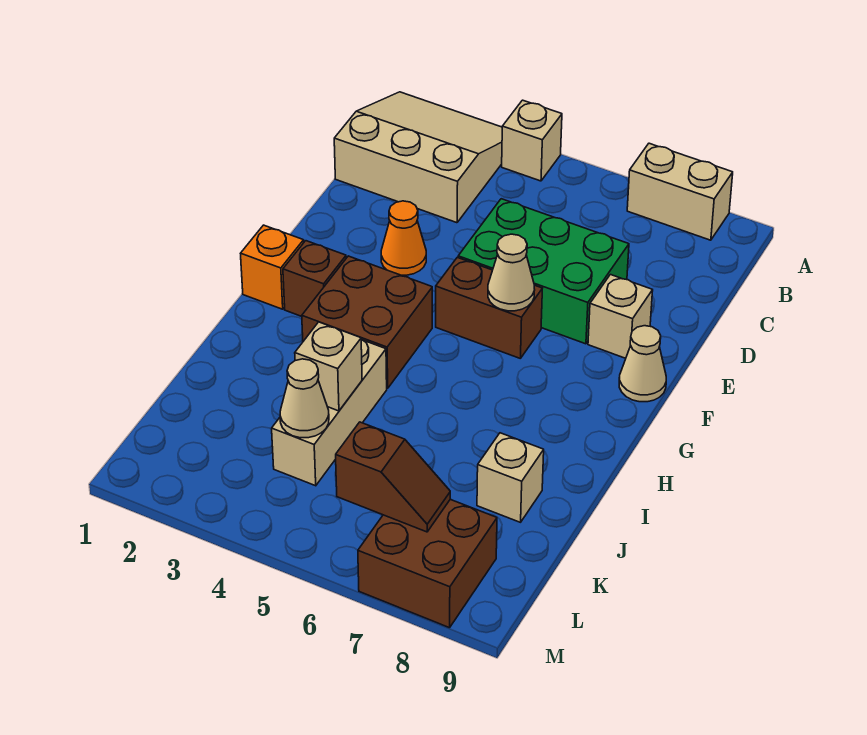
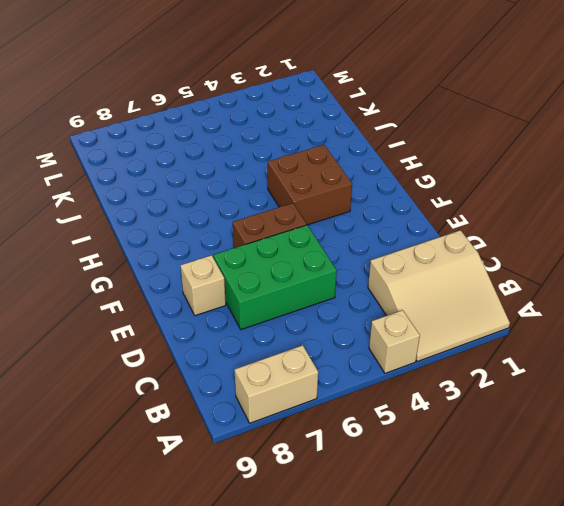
none -> orange cone E3 level 1
none -> tan cone F9 level 1
none -> orange brick G1 level 1

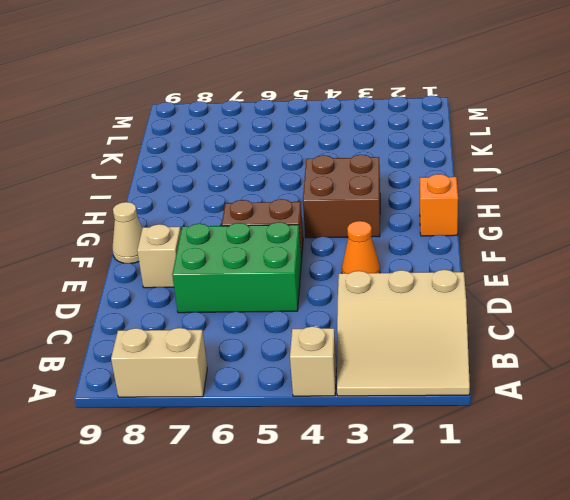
none -> brown brick G2 level 1
none -> tan brick I4:K4 level 1
none -> tan brick J8 level 1

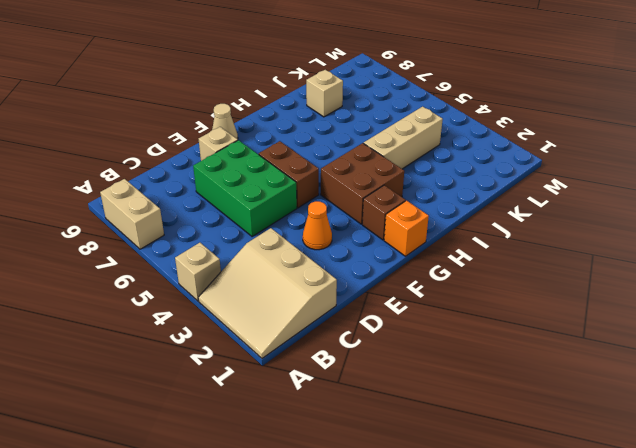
none -> brown brick L7:M8 level 1
none -> tan cone F6 level 2
none -> tan brick J4 level 2

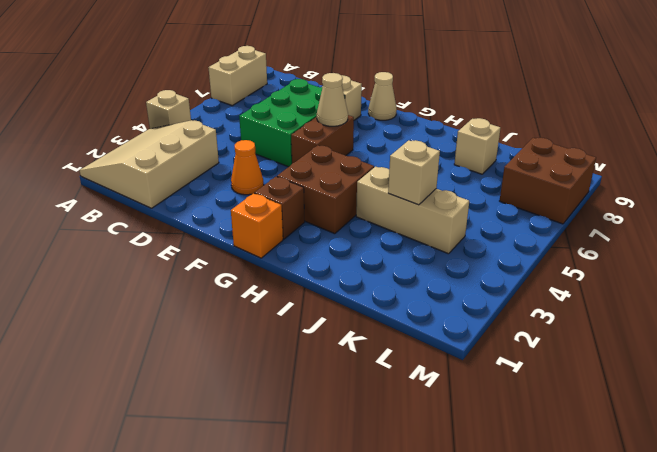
none -> tan cone K4 level 2
none -> brown slope L6:L7 level 2 top 6

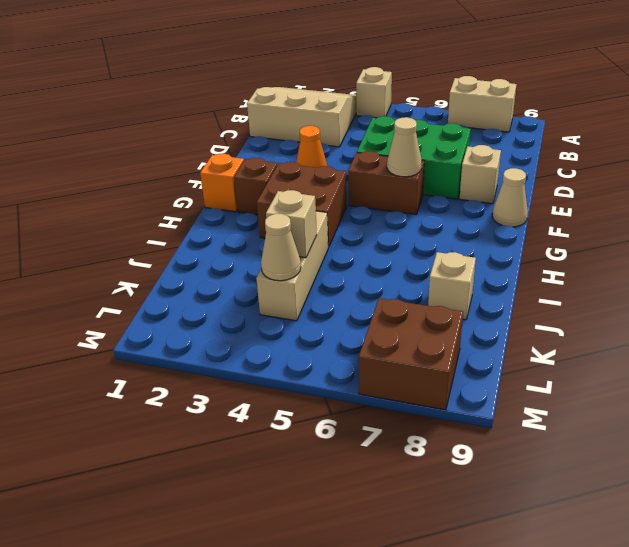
none -> brown slope L6:L7 level 2 top 6

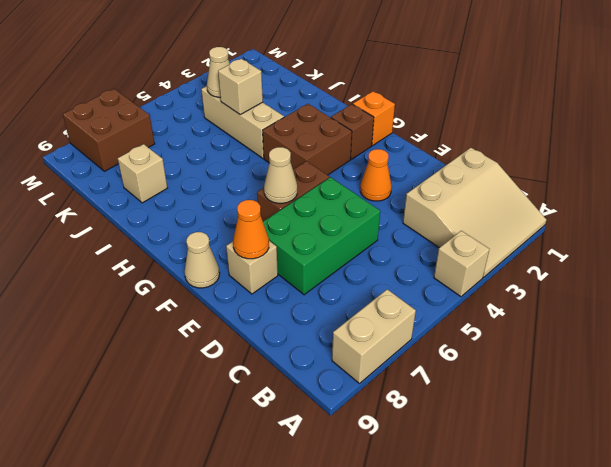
orange cone E8 level 2 -> none
none -> brown slope L6:L7 level 2 top 6

